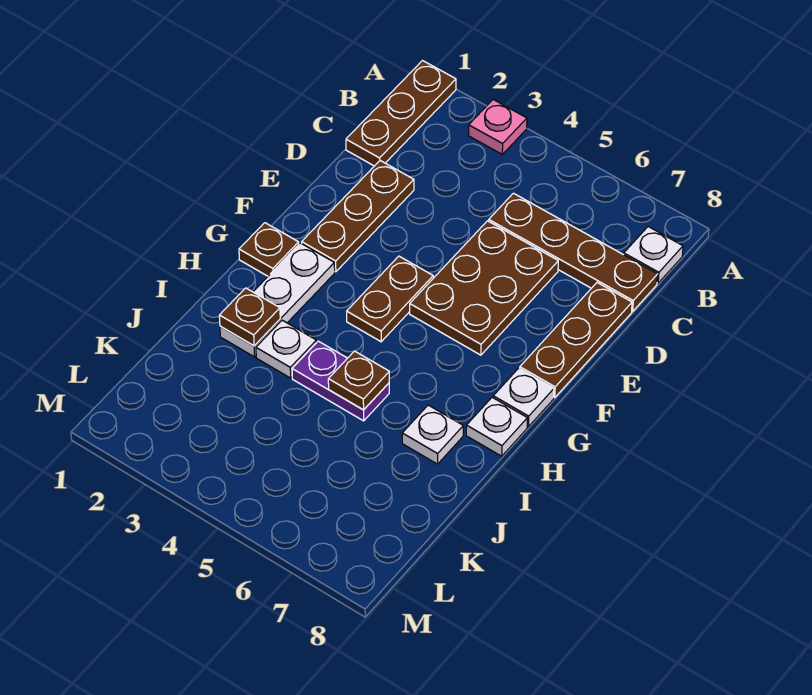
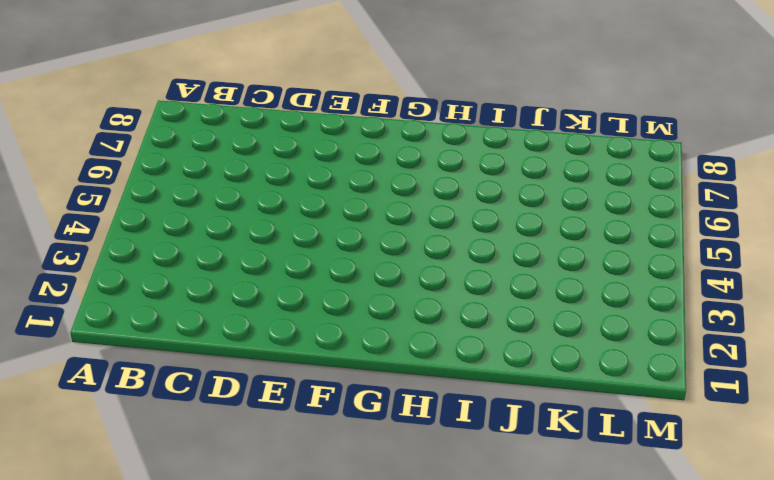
none -> brown plate A1:C1 level 1
none -> pink plate A3 level 1
none -> white plate B8 level 1

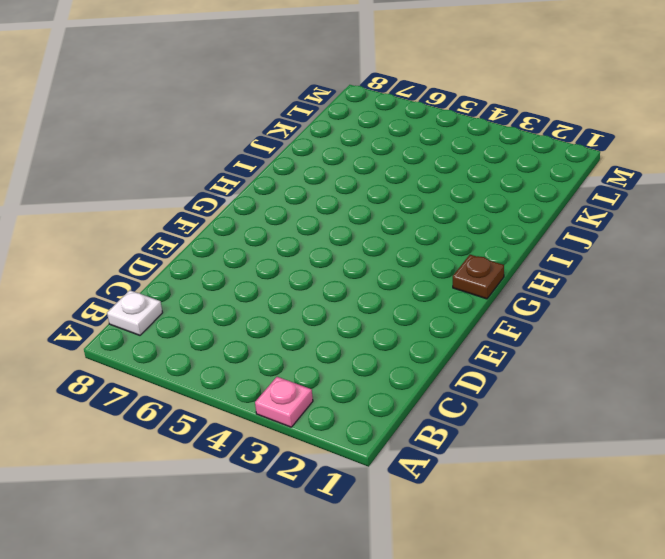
none -> brown plate A1:C1 level 1
none -> brown plate C5:C8 level 1
none -> brown plate D2:F2 level 1

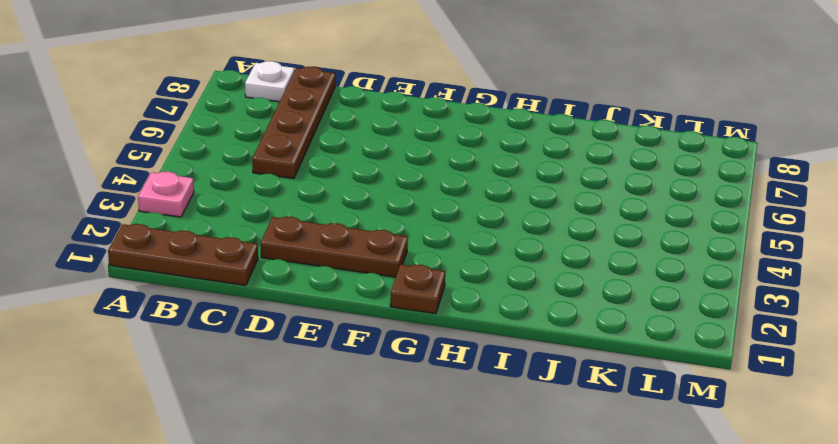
none -> brown plate D5:F6 level 1
none -> brown plate D8:F8 level 1
none -> brown plate F4:G4 level 1

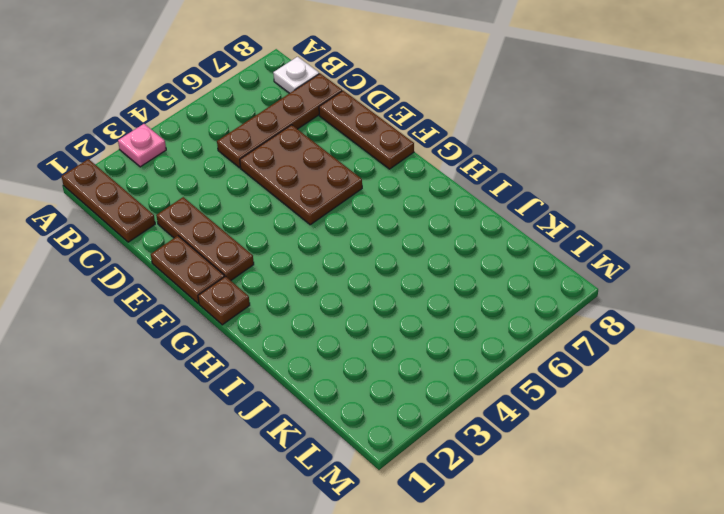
brown plate E1:F1 level 1 -> brown plate F4:G4 level 1
none -> white plate G2:I2 level 1
none -> white plate G8 level 1
none -> white plate H8 level 1

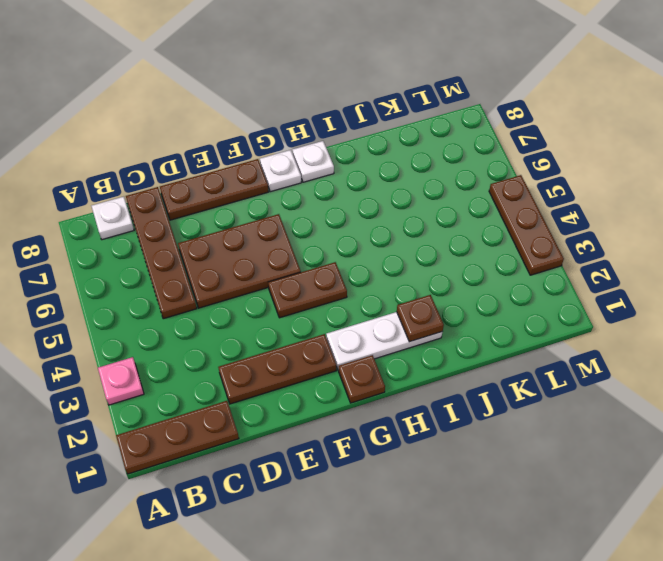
brown plate M3:M5 level 1 -> none
none -> white plate I3 level 1
none -> purple plate I4:I5 level 1
none -> white plate I7 level 1

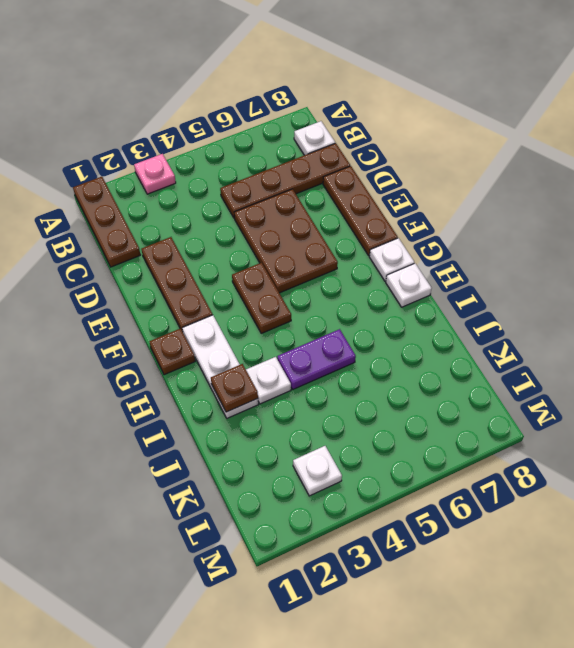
white plate L3 level 1 -> white plate I7 level 1
none -> brown plate I5 level 2

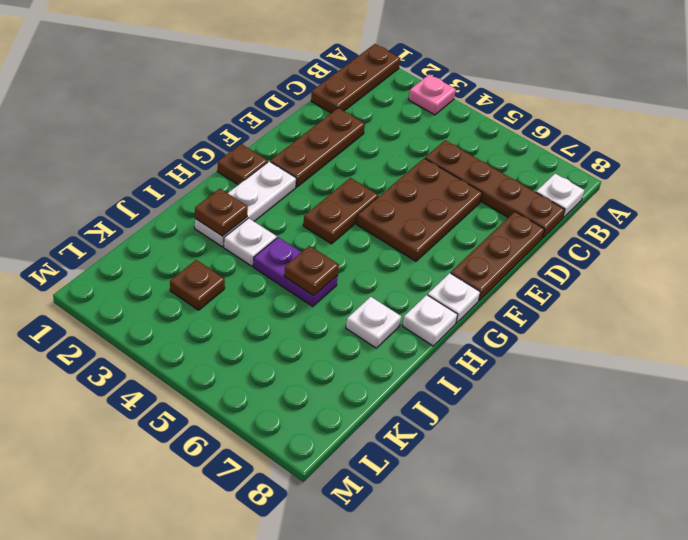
brown plate K3 level 1 -> none

